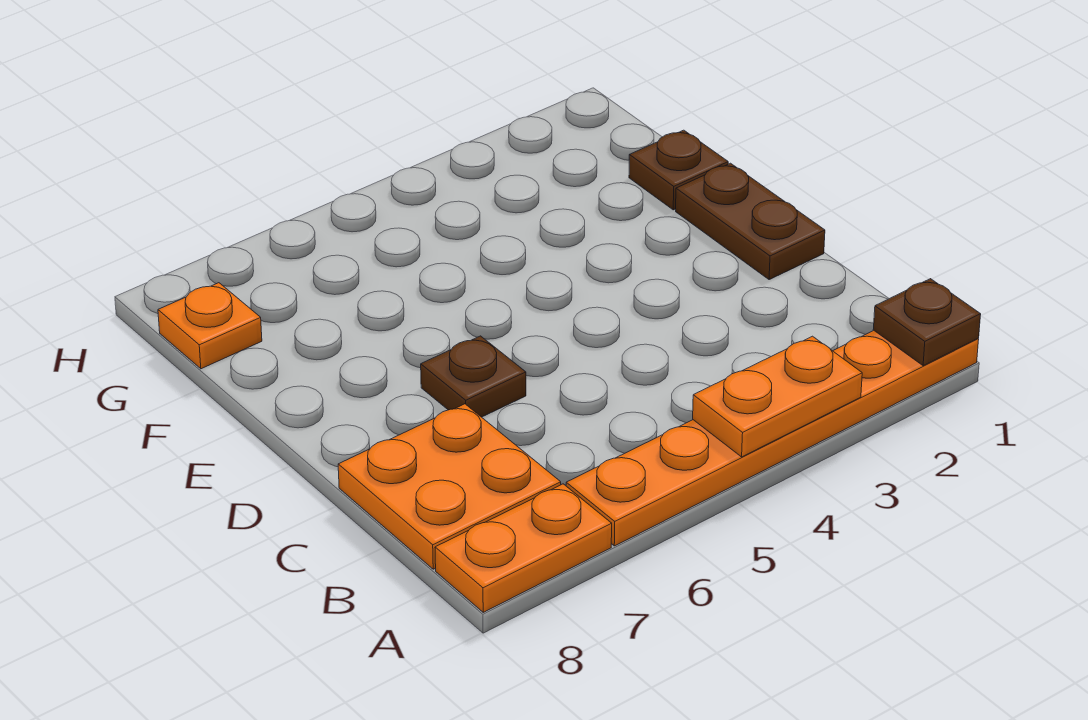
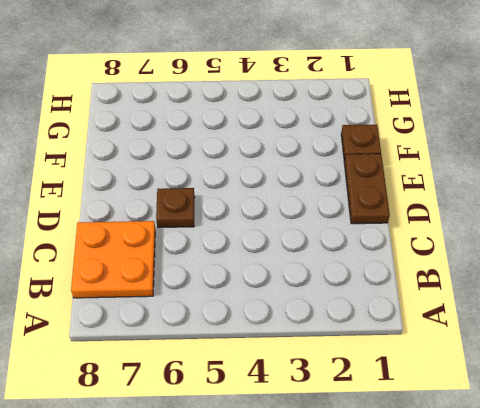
none -> orange plate A1:A6 level 1
none -> orange plate A7:A8 level 1

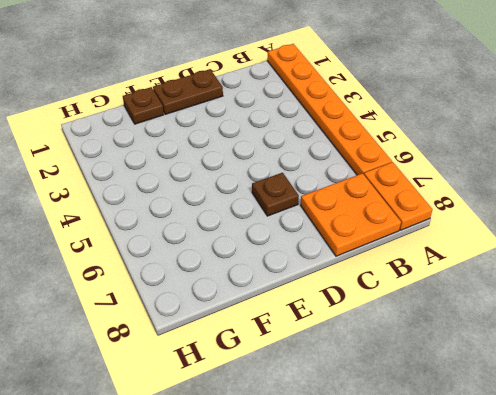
none -> orange plate G8 level 1
none -> brown plate A1 level 2

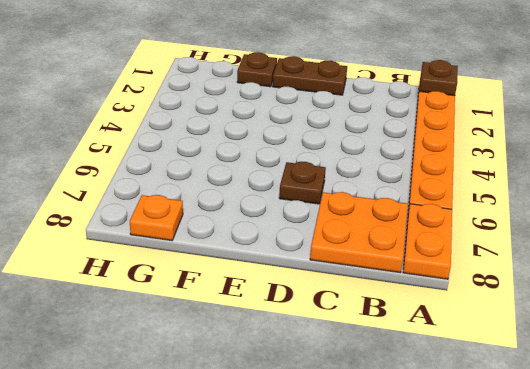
none -> orange plate A3:A4 level 2

